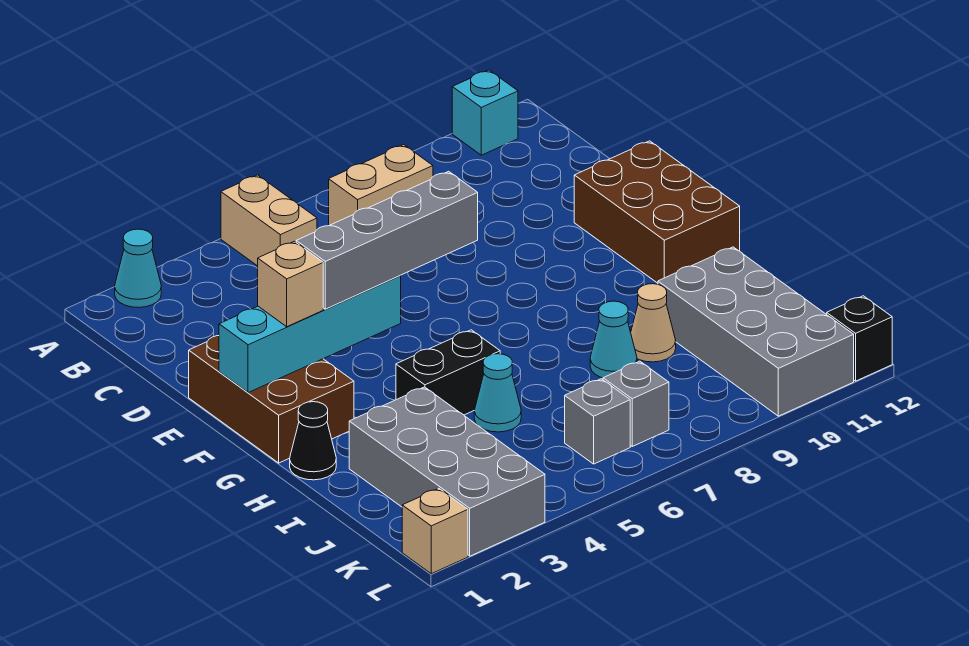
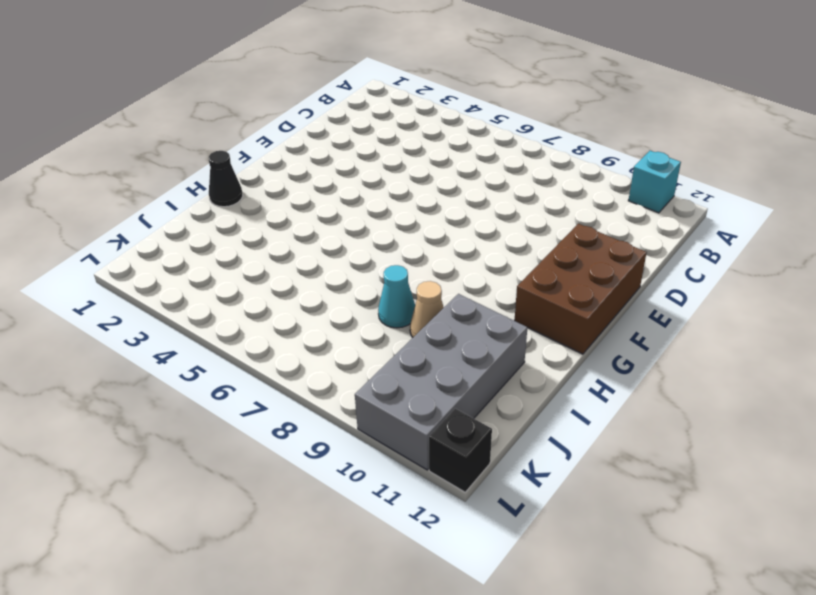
none -> cyan cone A2 level 1
none -> tan brick A5:B5 level 1
none -> tan brick B7:B8 level 1

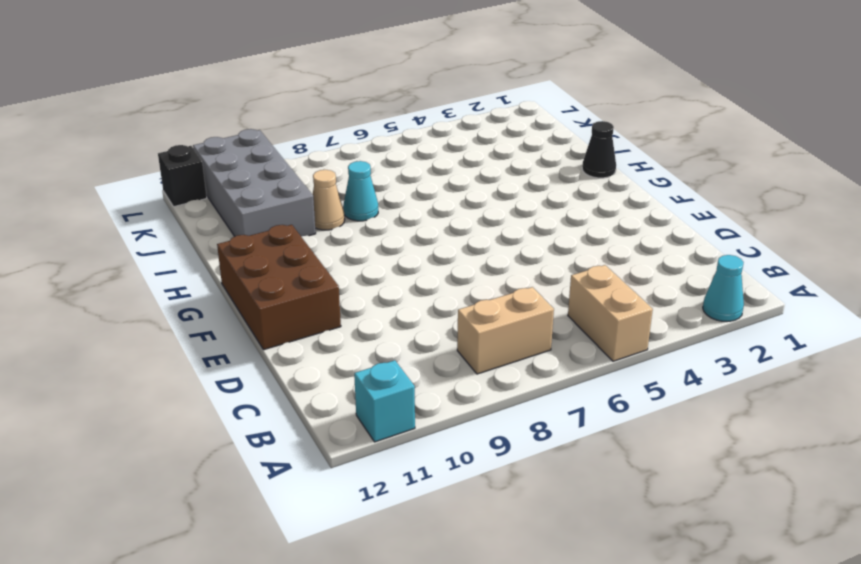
none -> brown brick E1:G2 level 1
none -> black brick H4:H5 level 1
none -> grey brick I2:L3 level 1

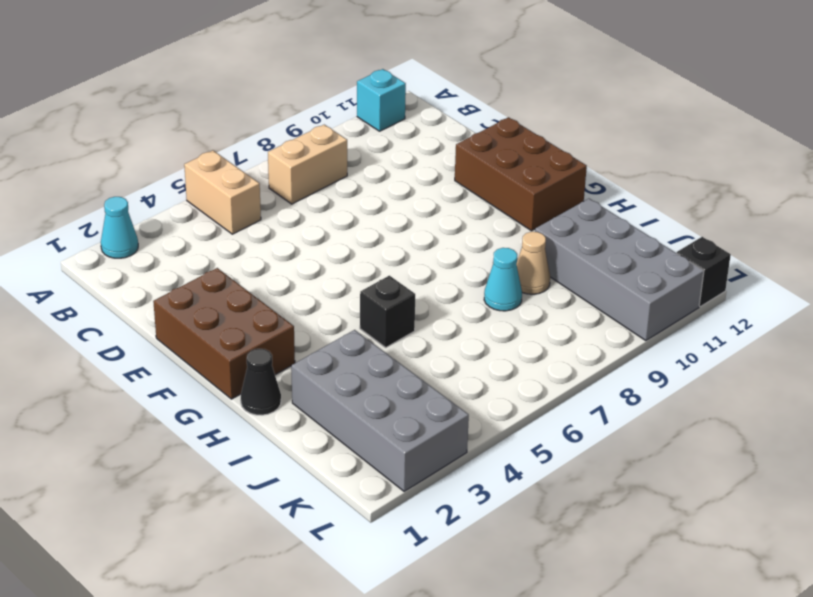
black brick H5 level 1 -> black brick H4:H5 level 1
none -> cyan cone I5 level 1
none -> grey brick K6 level 1
none -> grey brick K7 level 1

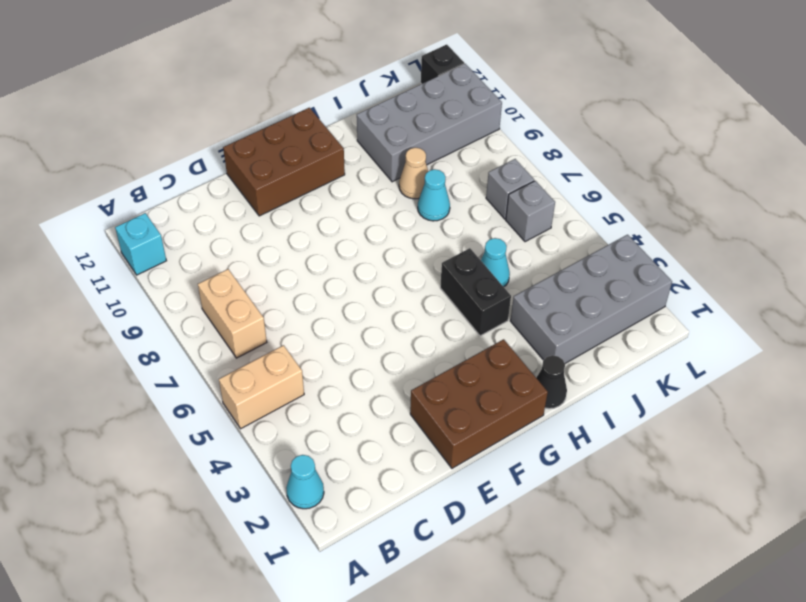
none -> tan brick L1 level 1
none -> cyan brick F1:F4 level 2
none -> tan brick F2 level 3

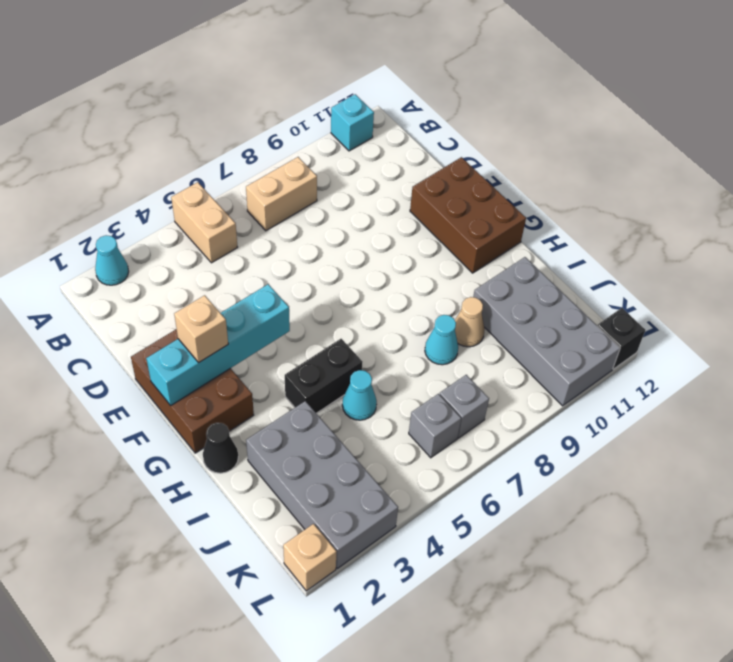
none -> grey brick F3:F6 level 3

